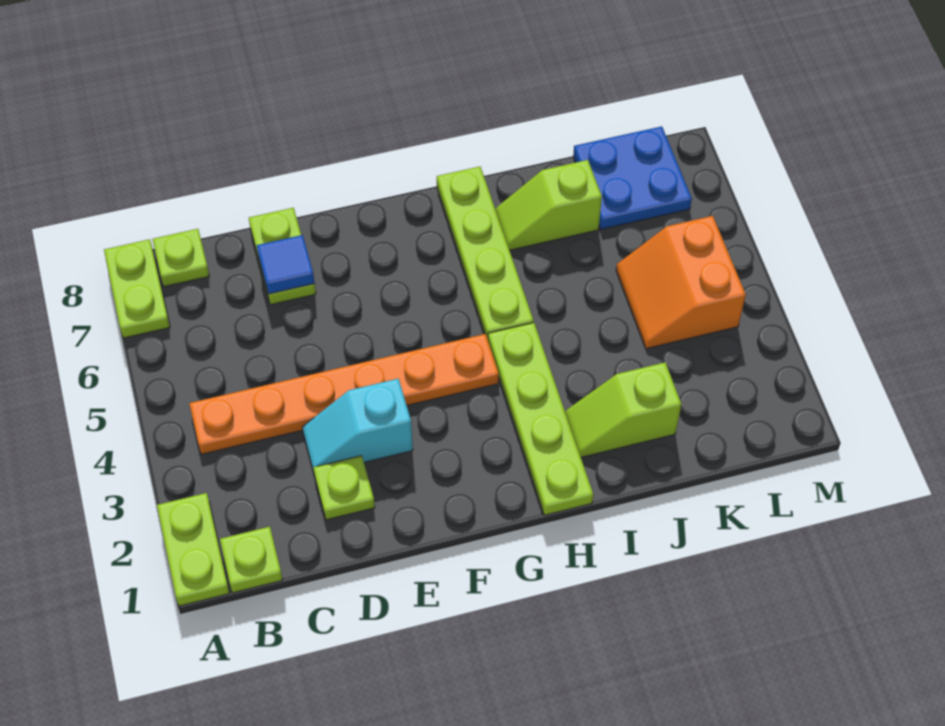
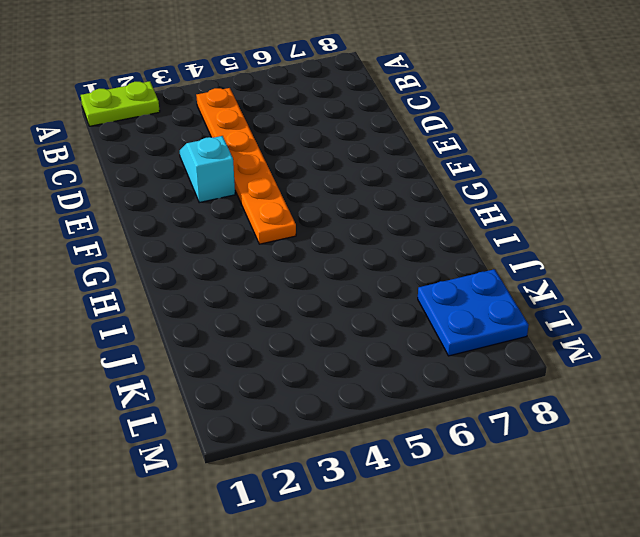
none -> lime plate A7:A8 level 1
none -> lime plate B1 level 1
none -> lime plate B8 level 1

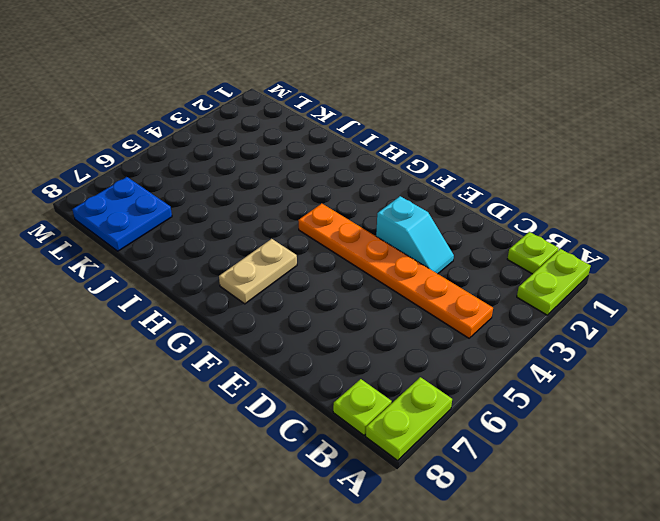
tan plate G6:G7 level 1 -> none
none -> lime plate D2 level 1
none -> lime plate D7:D8 level 1
none -> lime plate H1:H4 level 1

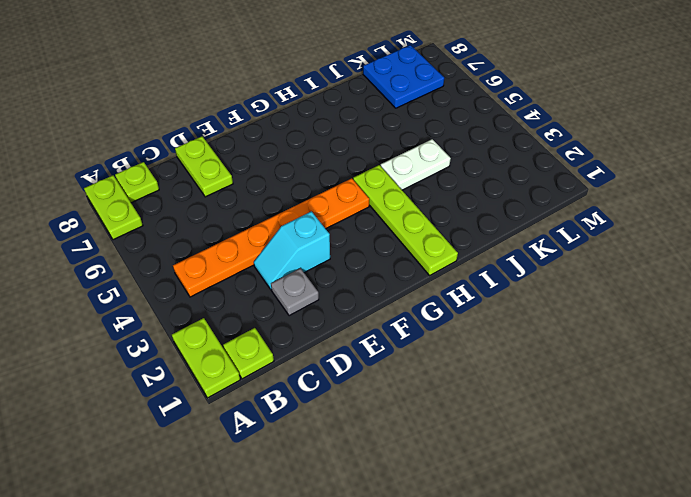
grey plate D2 level 1 -> lime plate D2 level 1
white plate I4:J4 level 1 -> none
none -> lime plate H5:H8 level 1
none -> lime slope I2:J2 level 1 top J
none -> lime slope I7:J7 level 1 top J

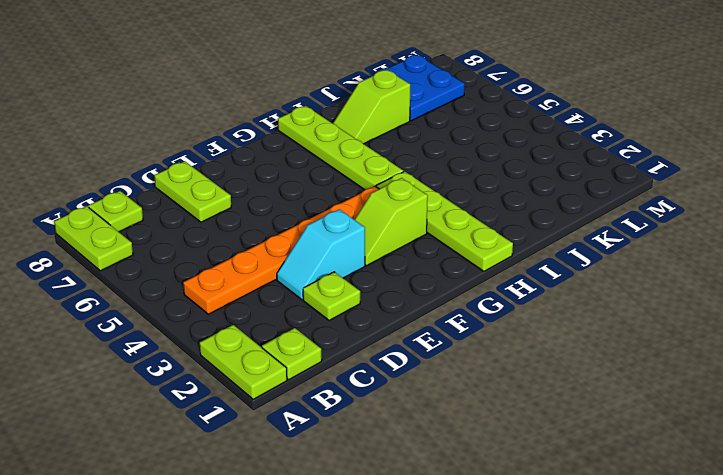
lime slope F3:G3 level 1 top G -> lime slope I2:J2 level 1 top J
none -> orange slope K4:L5 level 1 top L
none -> blue tile D7 level 2

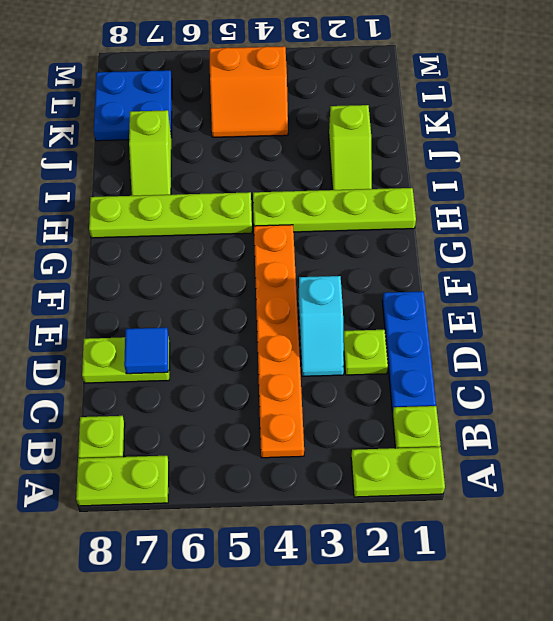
blue plate C1:E1 level 1 -> none

